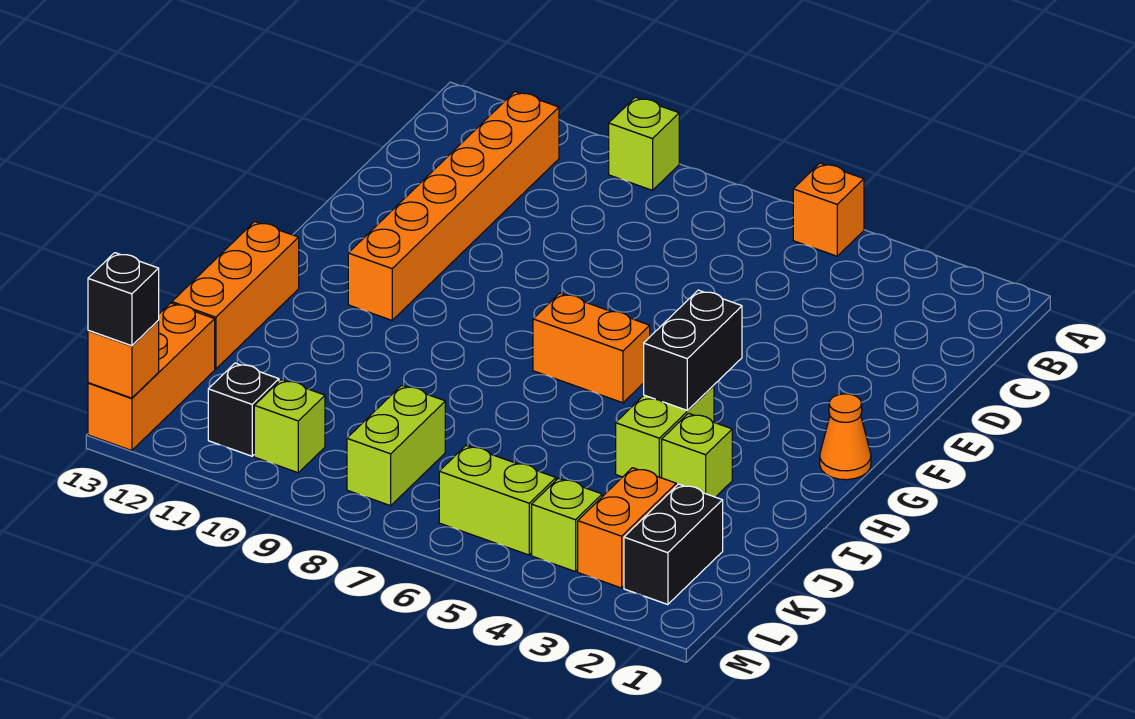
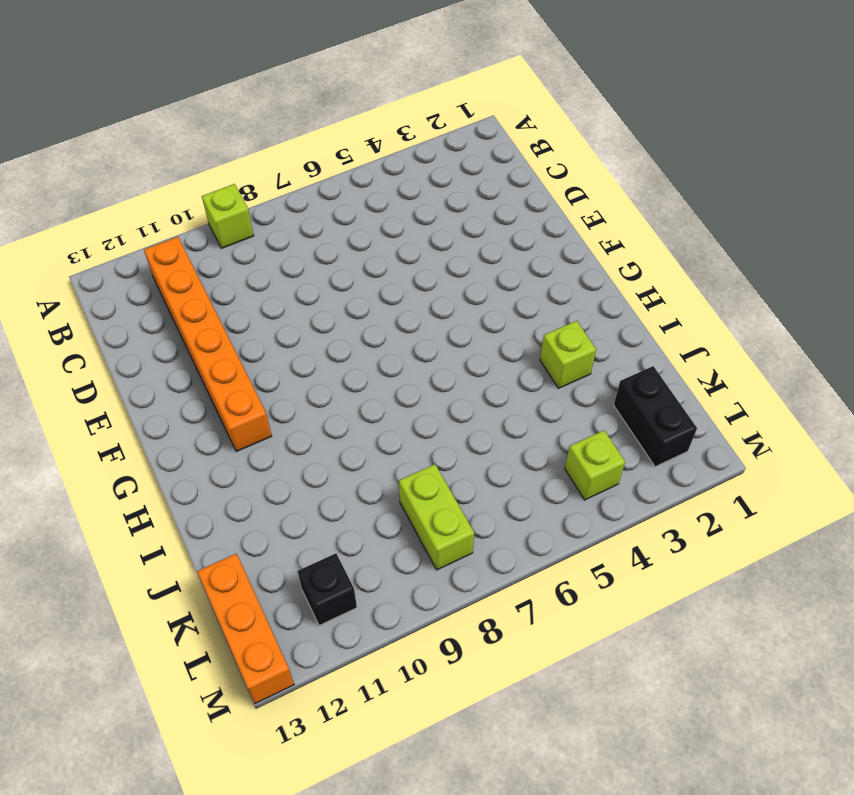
none -> orange brick A5 level 1
none -> orange cone G1 level 1
none -> orange brick G6:G7 level 1

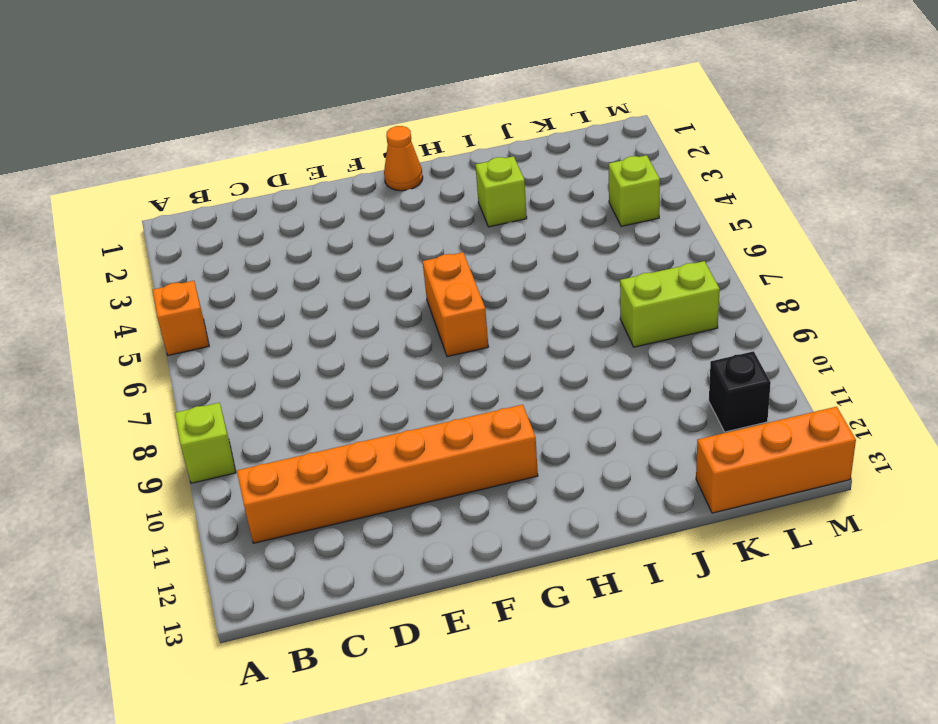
none -> lime brick H4:I4 level 1
none -> orange brick H13:J13 level 1
none -> black brick K2:L2 level 1

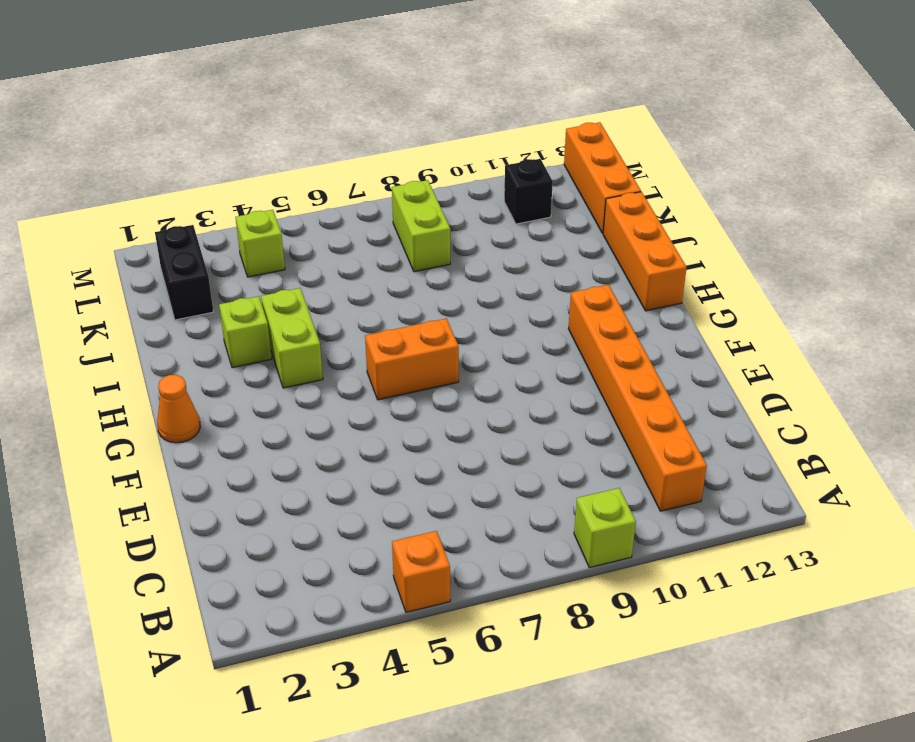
none -> orange brick K3:L3 level 1
none -> lime brick L5:L6 level 1
none -> lime brick L10 level 1

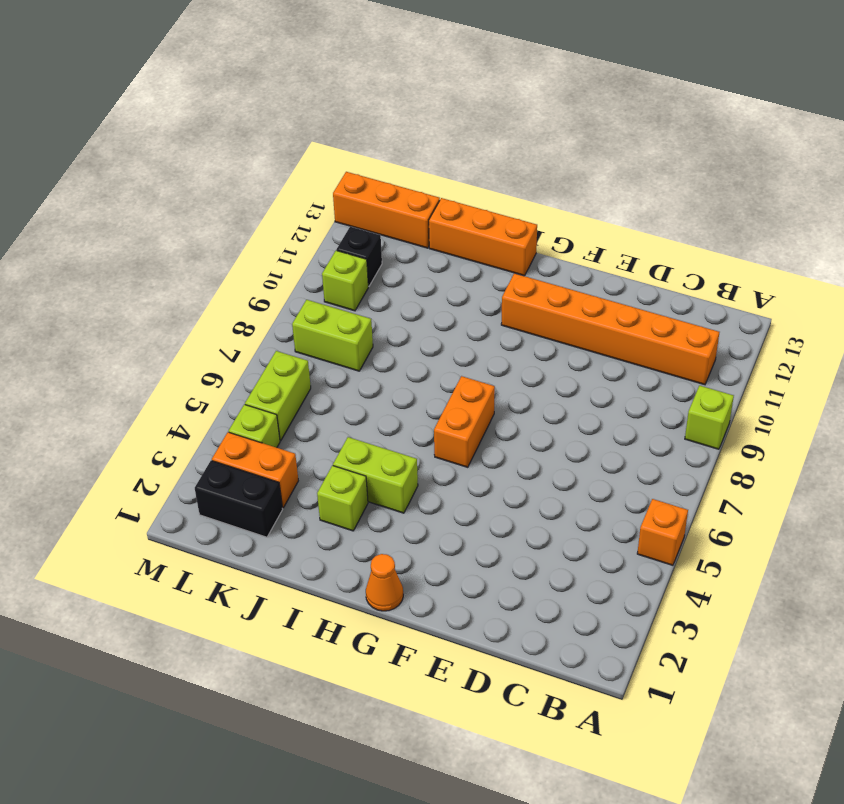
none -> black brick G4:H4 level 2
none -> orange brick M13 level 2
none -> black brick M13 level 3

